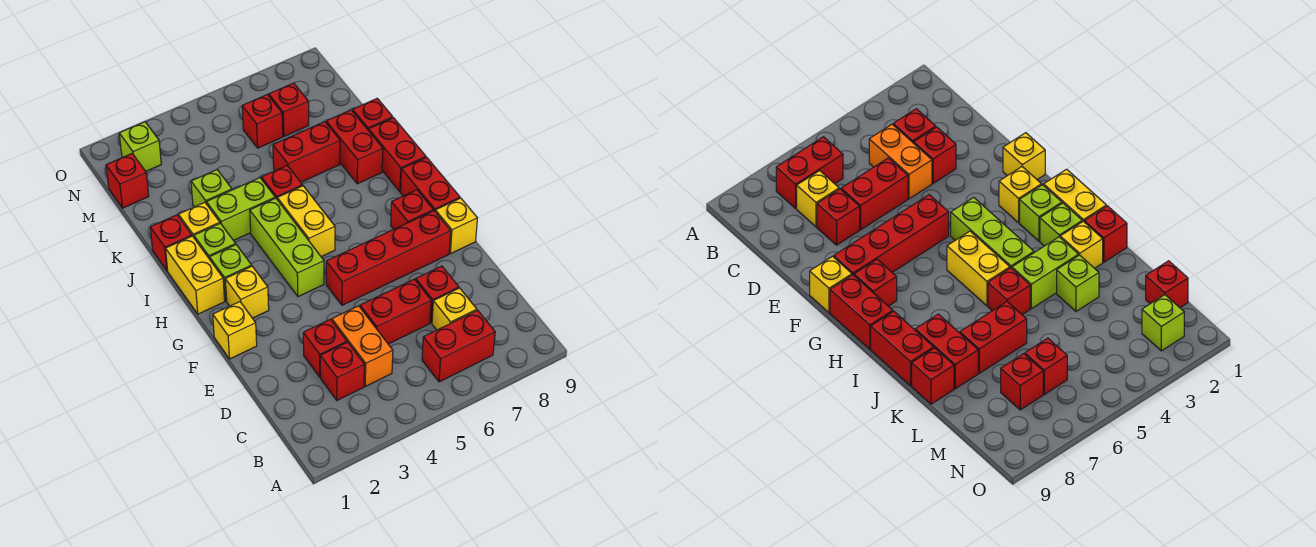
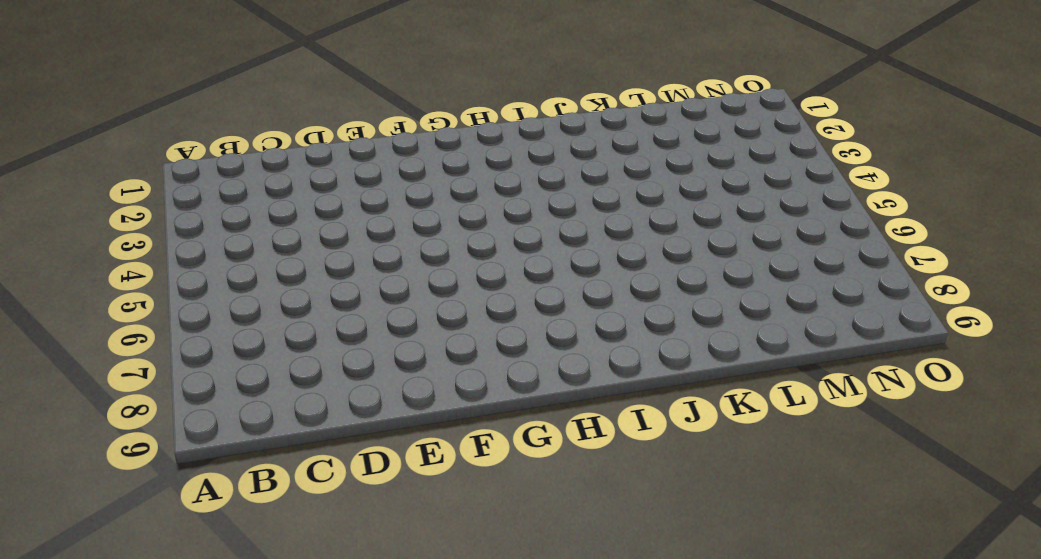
none -> red brick B6:B7 level 1
none -> red brick C3 level 1
none -> orange brick C4:D4 level 1
none -> yellow brick C7 level 1

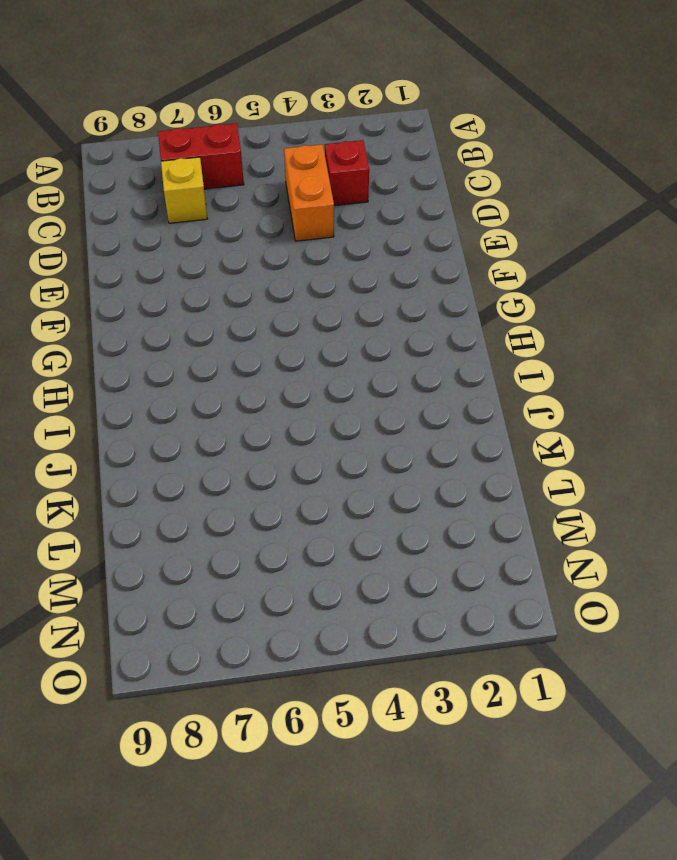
none -> red brick D3 level 1
none -> red brick D5:D6 level 1
none -> red brick D7 level 1
none -> yellow brick F1 level 1

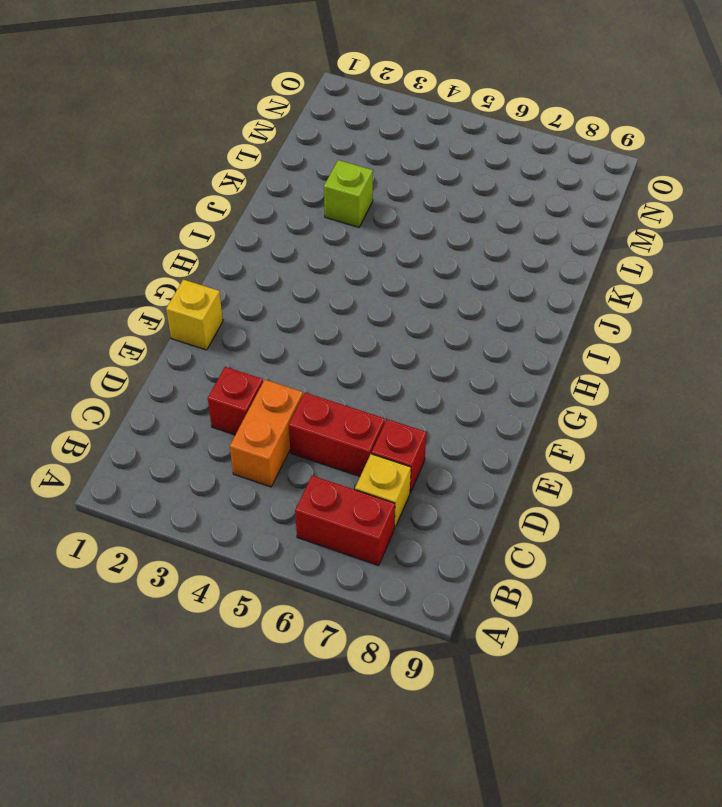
none -> red brick C3 level 1
none -> red brick F5:F8 level 1
none -> yellow brick F9 level 1
none -> yellow brick G2 level 1

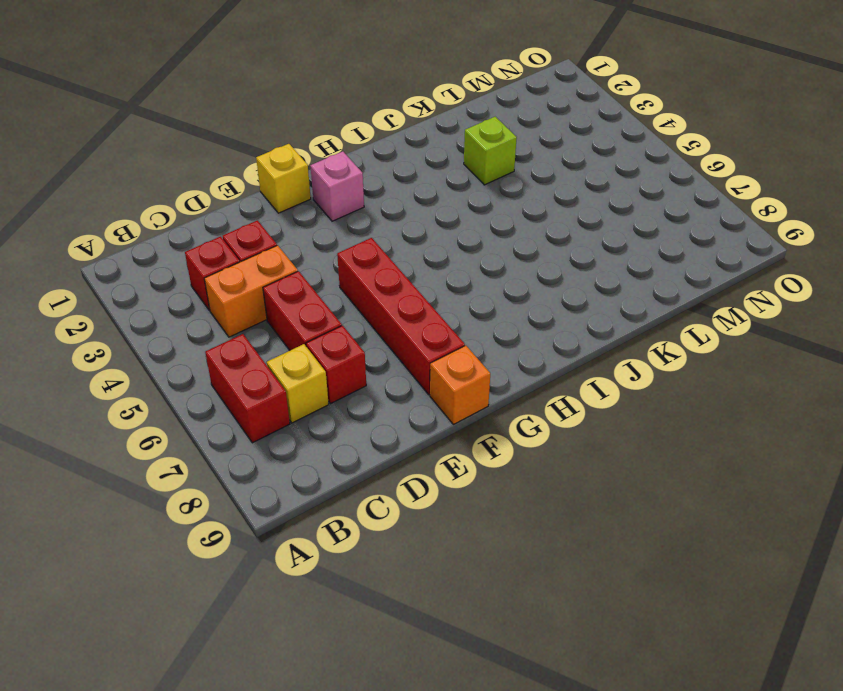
orange brick F9 level 1 -> yellow brick F9 level 1
pink brick G2 level 1 -> yellow brick G2 level 1
none -> lime brick G4:I4 level 1
none -> red brick G8 level 1
none -> red brick G9:H9 level 1
none -> yellow brick H1:I1 level 1

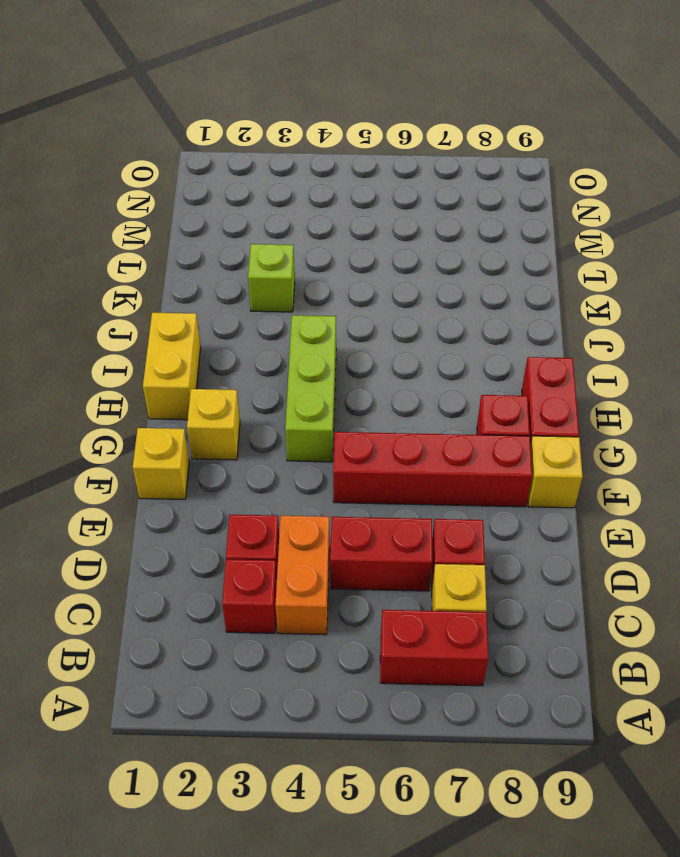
none -> lime brick H2 level 1
none -> yellow brick H5:I5 level 1
none -> lime brick I2 level 1
none -> red brick I9:J9 level 1

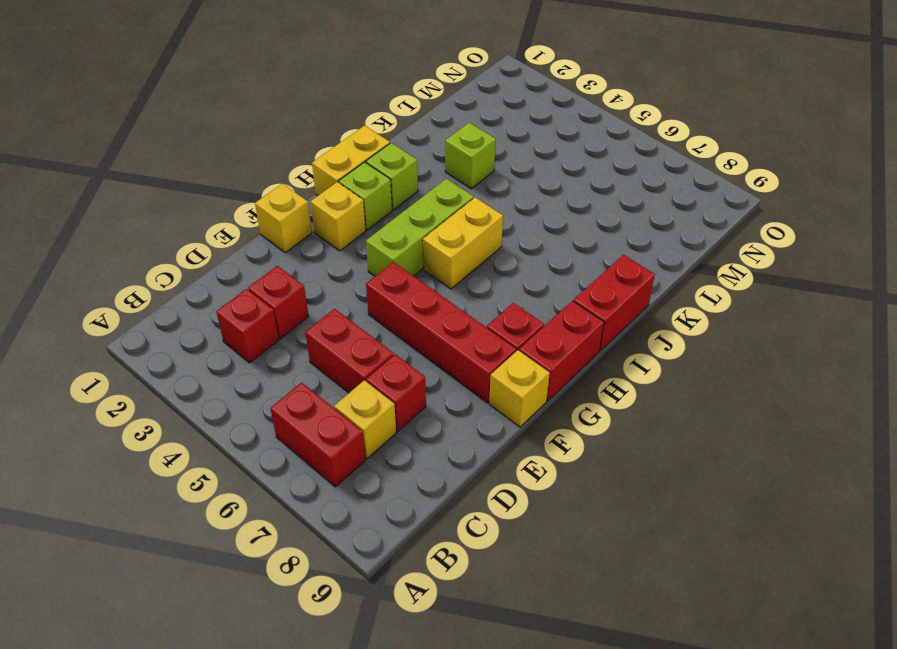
none -> orange brick C4:D4 level 1
none -> red brick J1 level 1
none -> yellow brick J2 level 1
none -> lime brick J3:J4 level 1

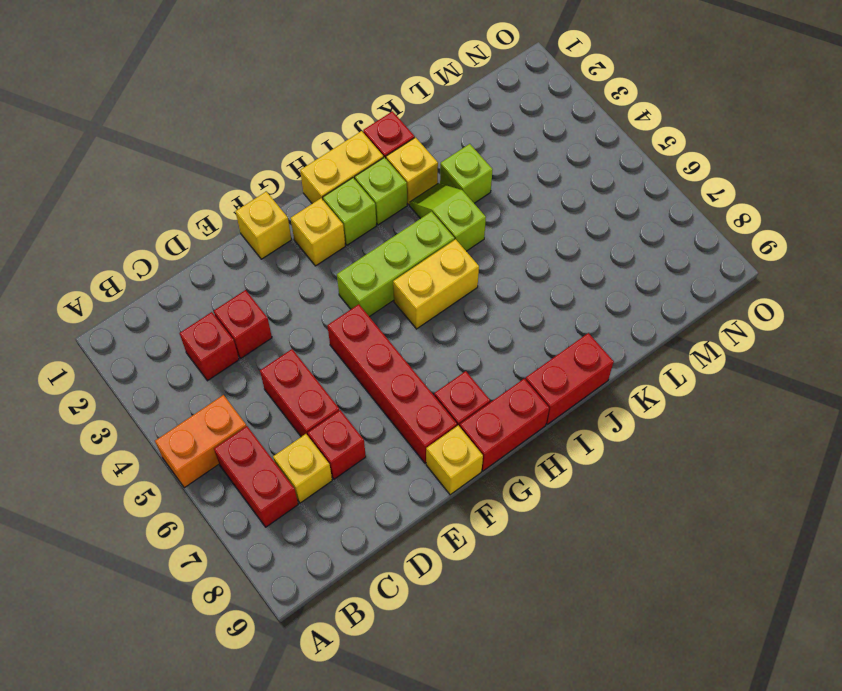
orange brick A5:B5 level 1 -> orange brick C4:D4 level 1
lime slope J3:J4 level 1 top 4 -> lime brick J3:J4 level 1
none -> red brick J5 level 1
none -> red brick J8:K8 level 1
none -> red brick K6:K7 level 1
none -> red brick K9 level 1

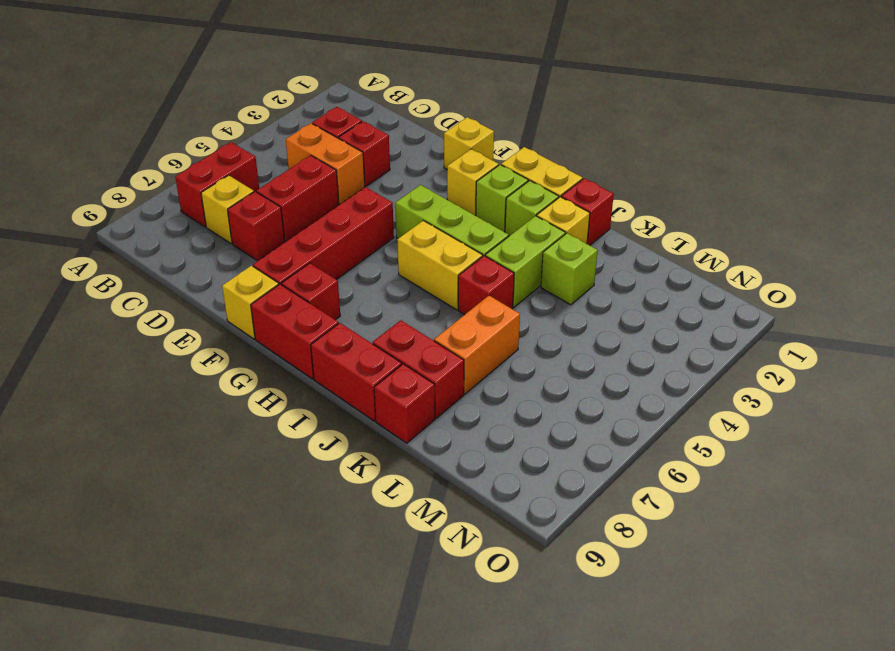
orange brick K6:K7 level 1 -> red brick K6:K7 level 1
none -> red brick M1 level 1
none -> red brick M6 level 1
none -> red brick M7 level 1
none -> lime brick N2 level 1

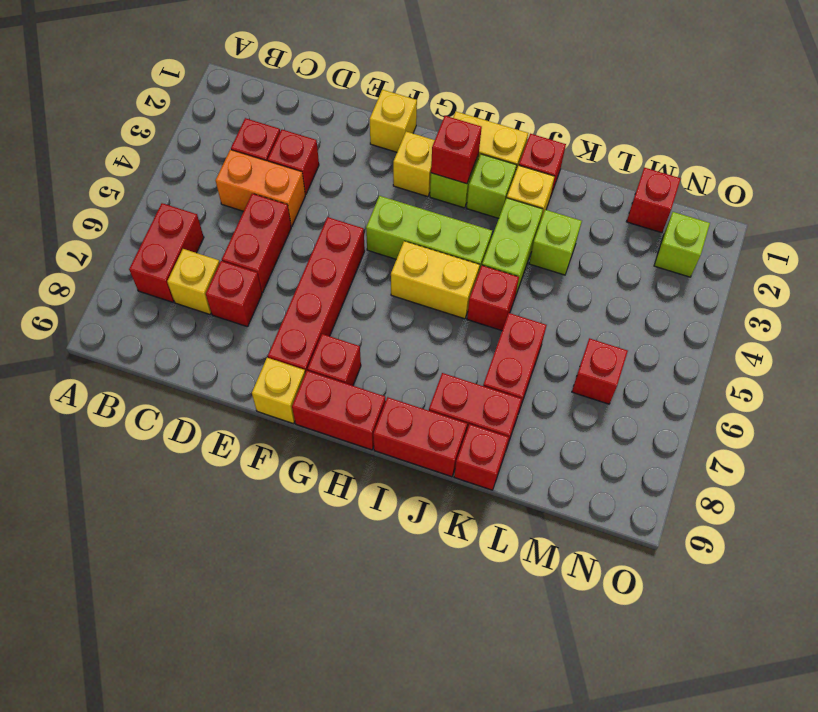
red brick H2 level 2 -> red brick M7 level 1

